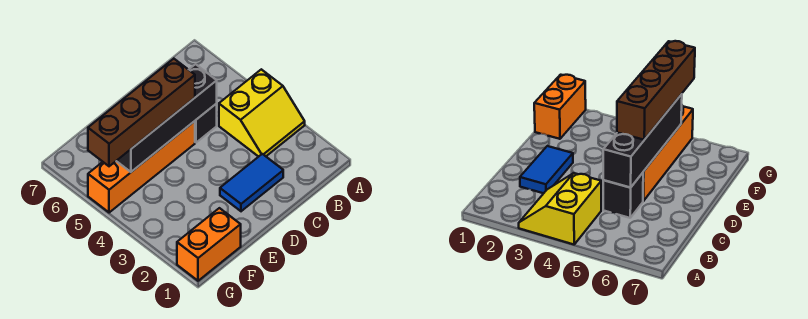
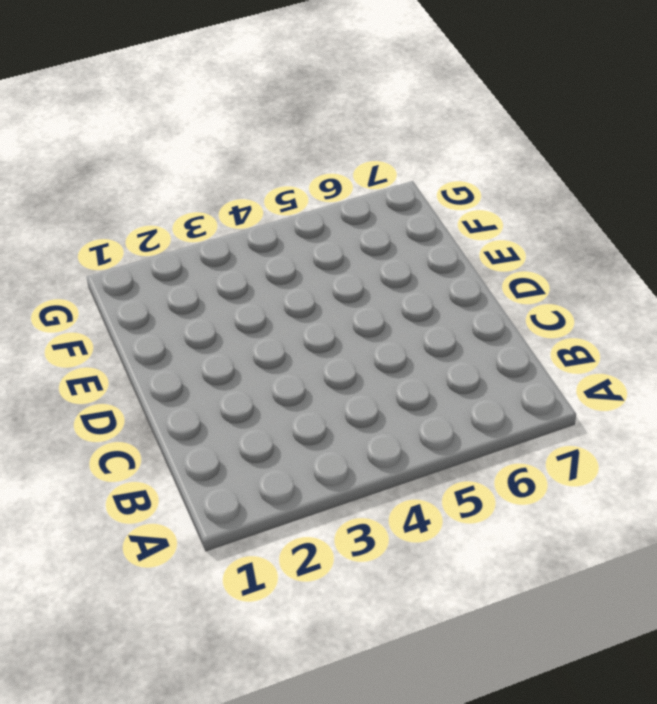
none -> yellow slope A3:B4 level 1 top 4
none -> blue tile C2:D2 level 1

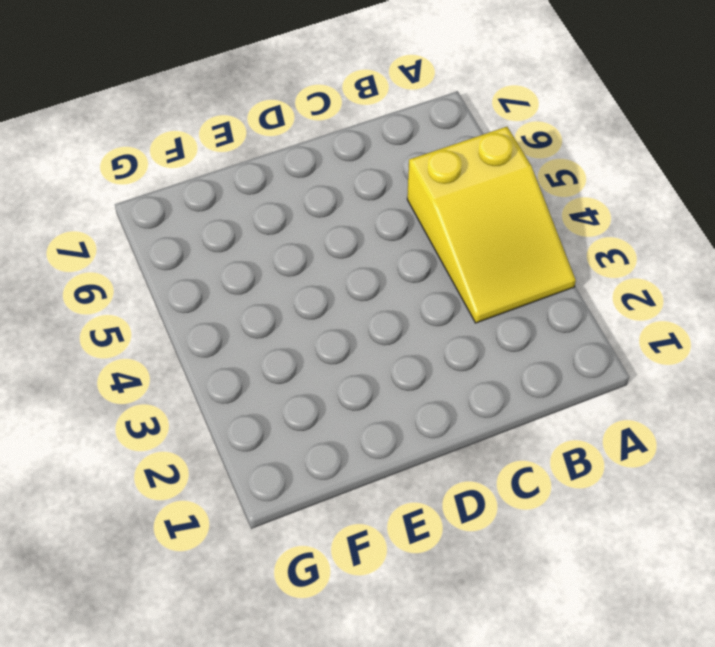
yellow slope A3:B5 level 1 top 5 -> yellow slope A3:B4 level 1 top 4
none -> blue tile C2:D2 level 1
none -> black brick C5 level 1

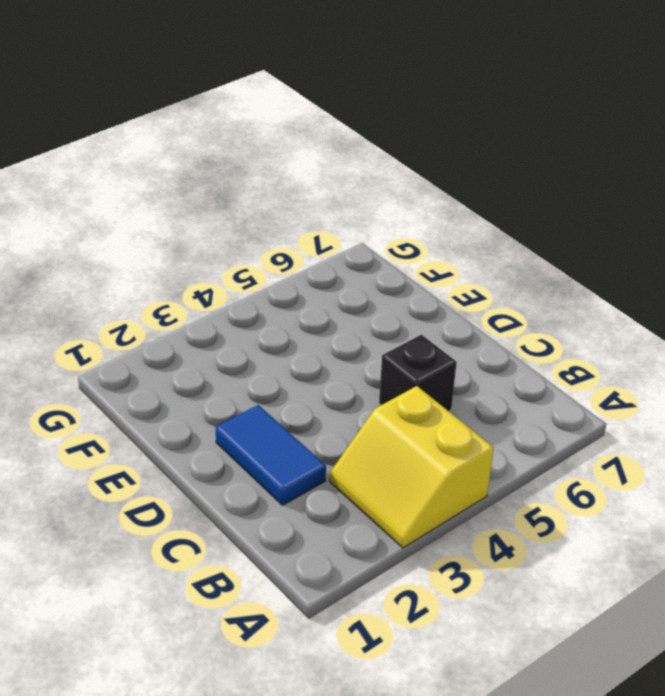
none -> orange brick D5:G5 level 1
none -> orange brick F1:G1 level 1

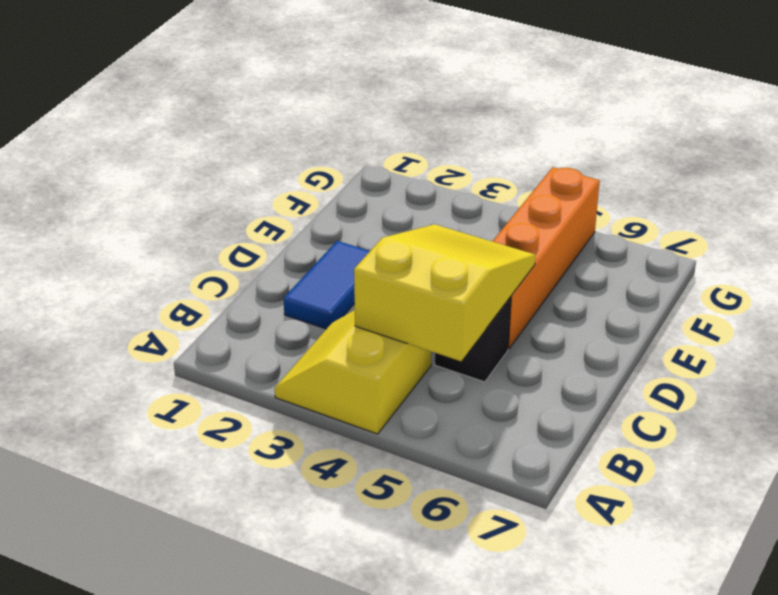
yellow slope B4:D5 level 2 top B -> black brick C5:F5 level 2
none -> orange brick F1:G1 level 1
none -> brown brick D5:G5 level 3

